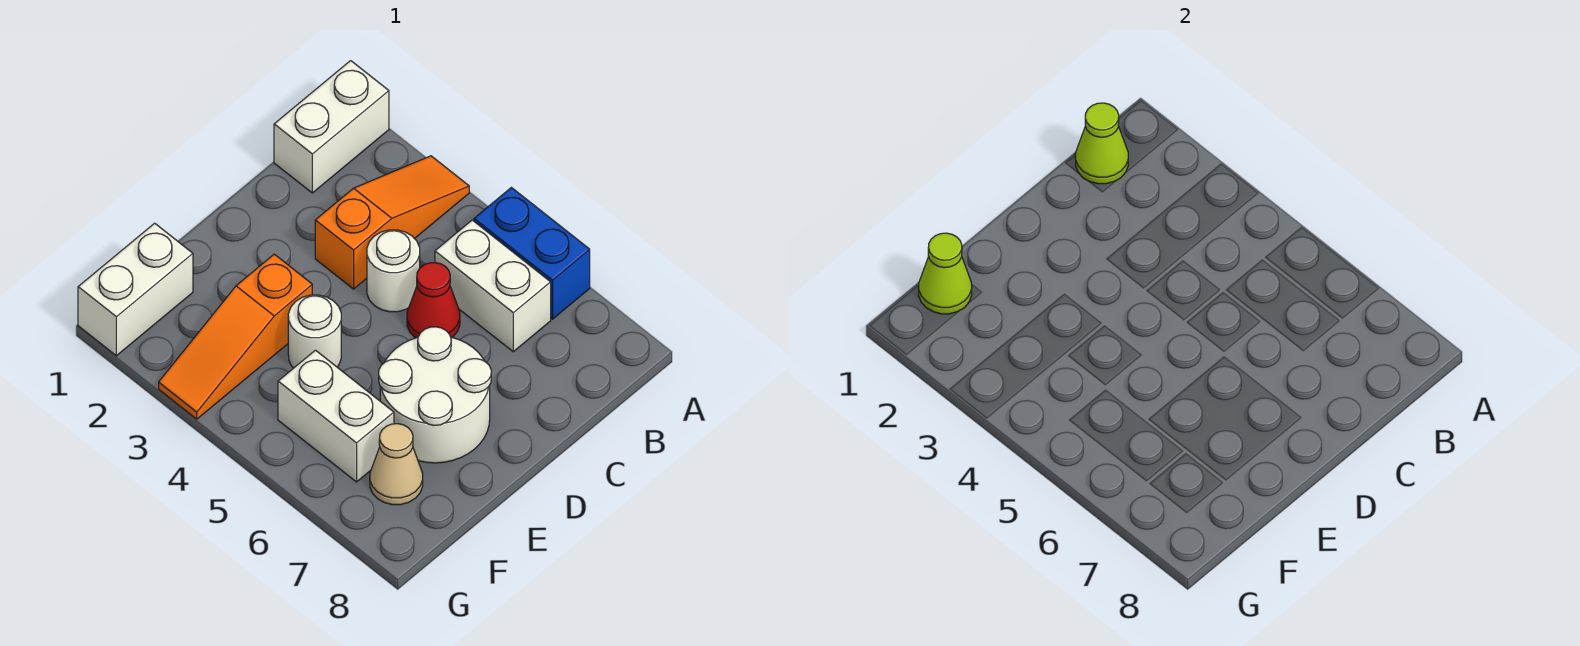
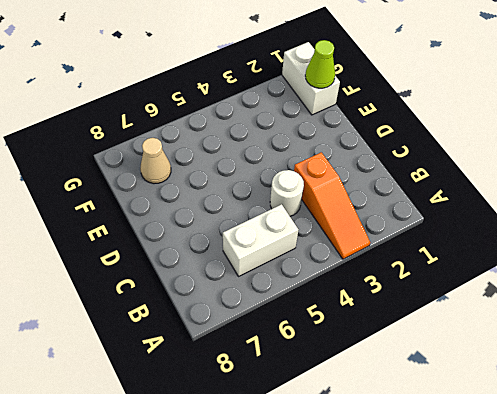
none -> white brick A1:B1 level 1
none -> blue brick A5:A6 level 1
none -> red cone C5 level 1

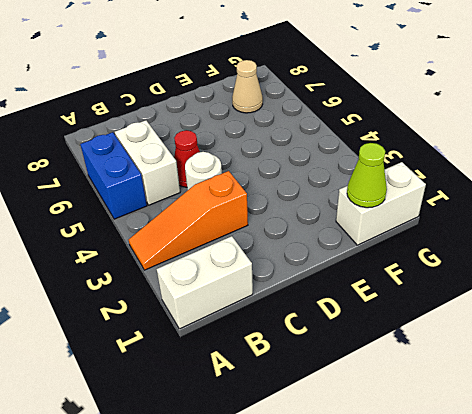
none -> white round brick D6:E7 level 1
none -> orange slope E3:G3 level 1 top E
none -> white round brick E4 level 1

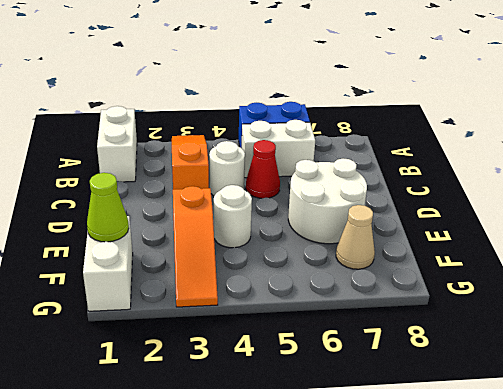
none -> white brick F5:F6 level 1
none -> lime cone B1 level 2

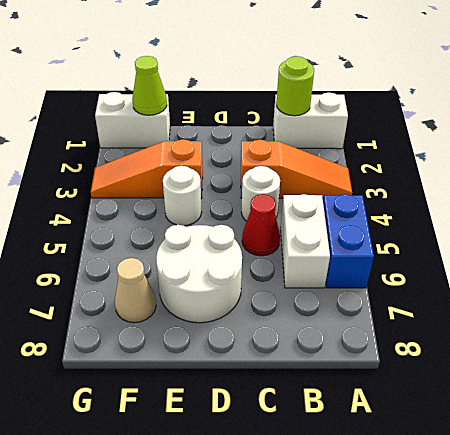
lime round brick B1 level 2 -> lime cone B1 level 2
none -> white brick F5:F6 level 1

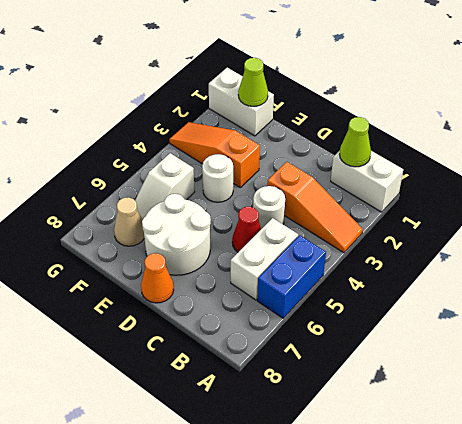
orange cone D8 level 1 -> none
white slope F5:F6 level 1 top 5 -> white brick F5:F6 level 1

